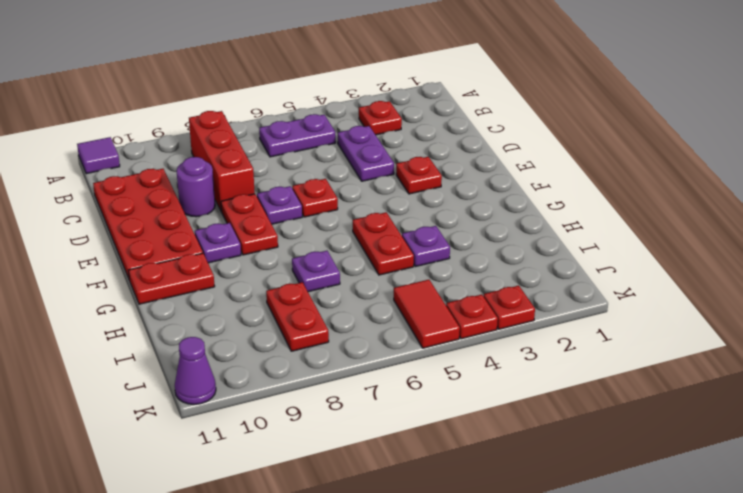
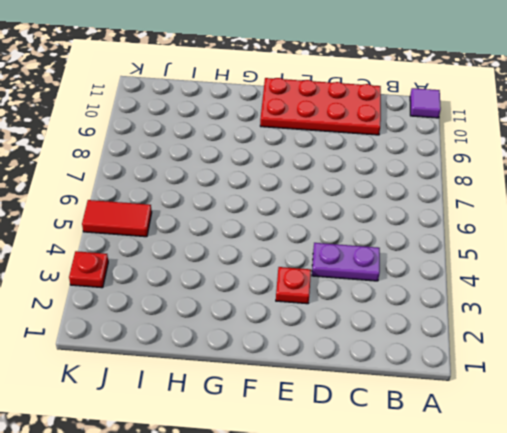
none -> red plate B3 level 1
none -> purple plate B5:B6 level 1
none -> red brick B8:D8 level 1

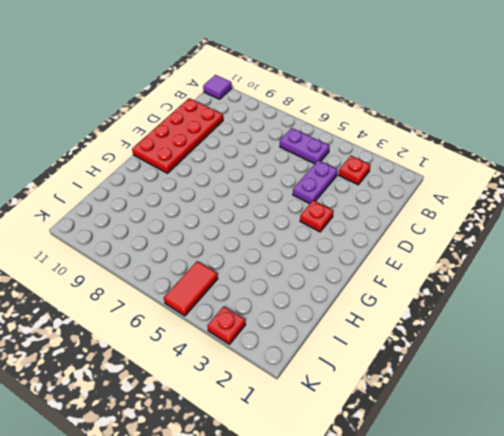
none -> red brick B8:D8 level 1
none -> purple round brick D9 level 1
none -> red plate E6 level 1

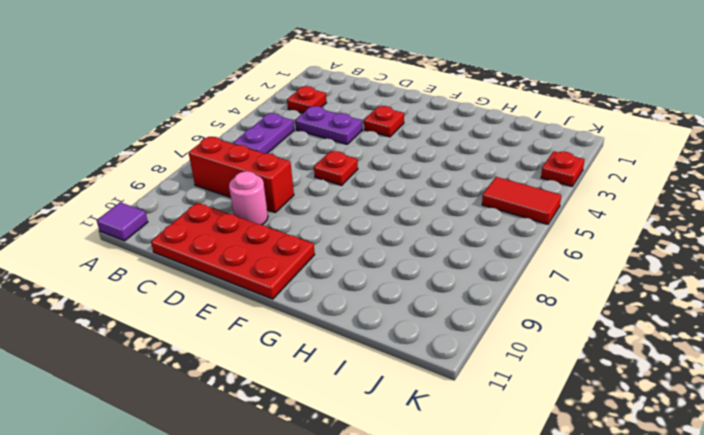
pink round brick D9 level 1 -> purple round brick D9 level 1
none -> purple plate E7 level 1
none -> red plate E8:F8 level 1
none -> purple plate F9 level 1

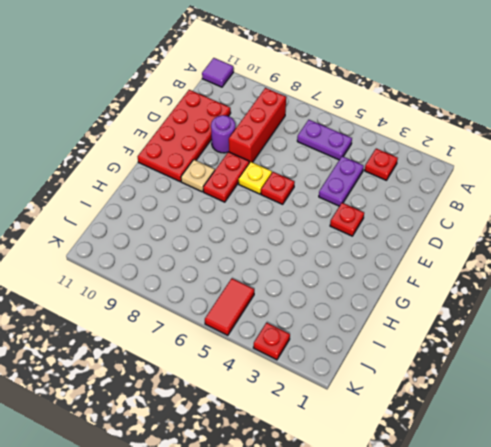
yellow plate E7 level 1 -> purple plate E7 level 1
tan plate F9 level 1 -> purple plate F9 level 1
none -> red plate G5:H5 level 1
none -> red plate G10:G11 level 1
none -> purple plate H4 level 1

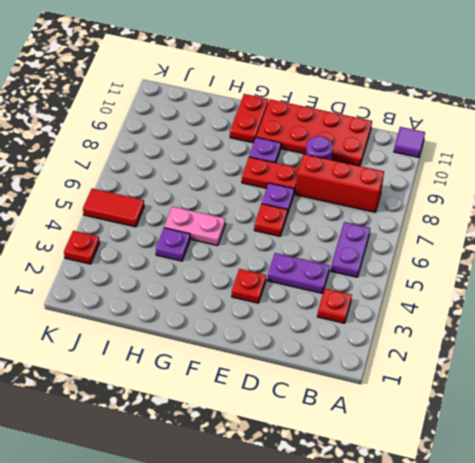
pink plate G5:H5 level 1 -> red plate G5:H5 level 1
none -> purple plate H7 level 1
none -> red plate I8:J8 level 1
none -> red plate K4 level 1

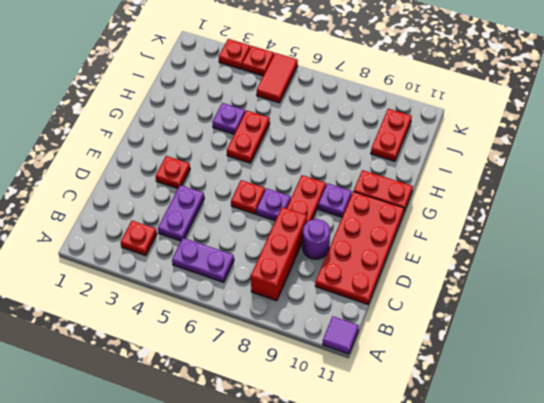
red plate I10:J10 level 1 -> red plate I8:J8 level 1
none -> purple plate H7 level 1
none -> purple cone K11 level 1

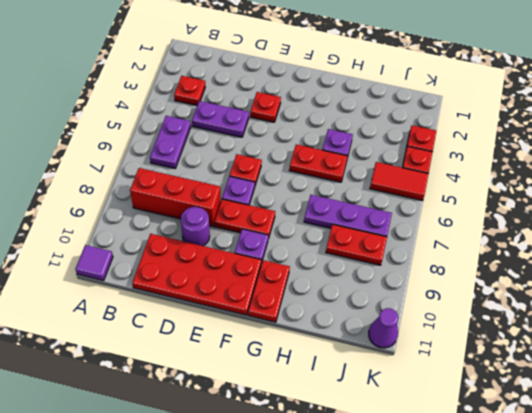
purple plate H7:J7 level 1 -> purple plate H7 level 1

